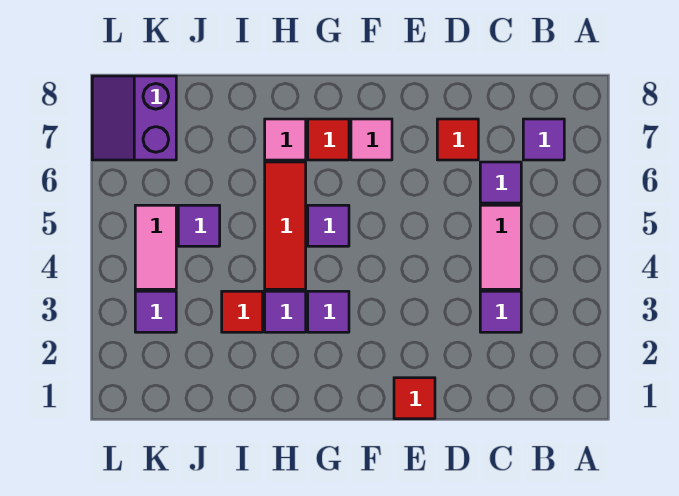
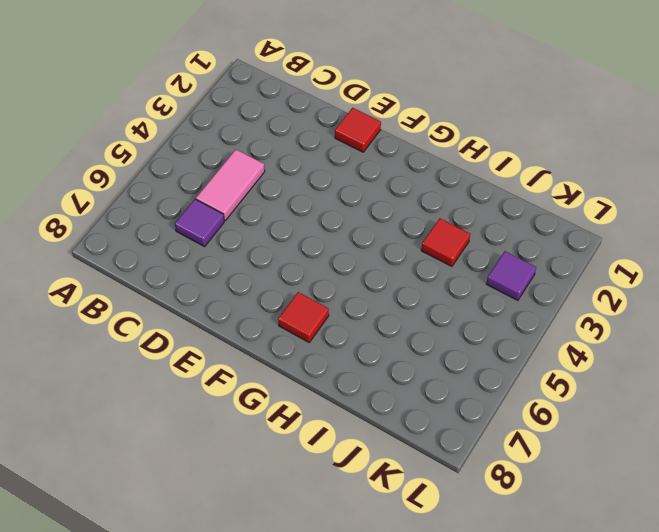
none -> purple tile B7 level 1
none -> purple tile C3 level 1
none -> red tile D7 level 1

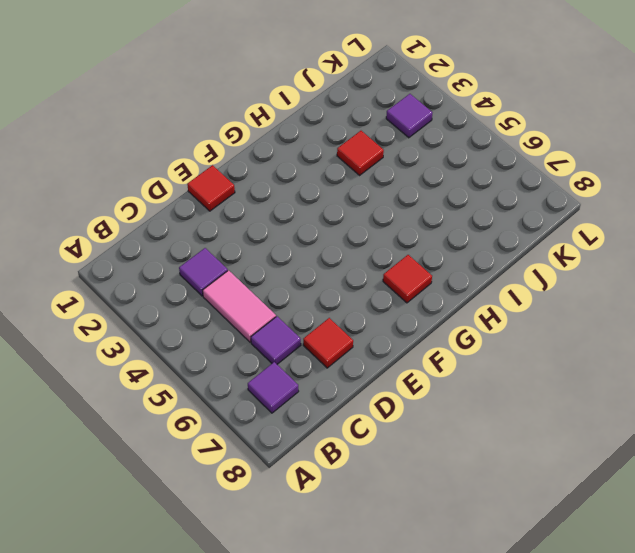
none -> pink tile F7 level 1
none -> purple tile G3 level 1
none -> purple tile G5 level 1

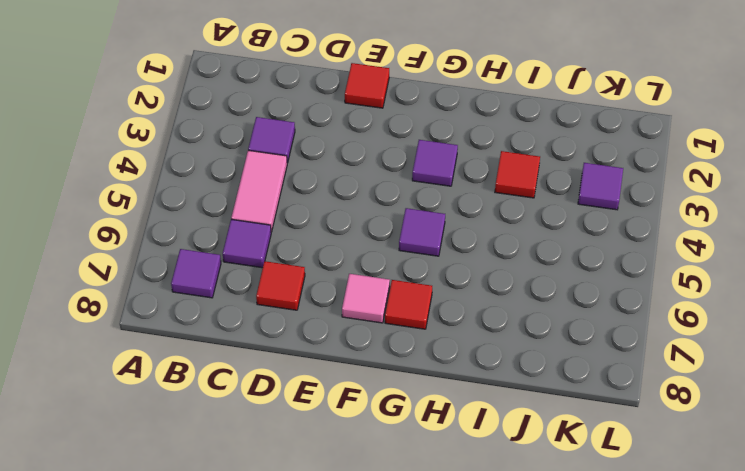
none -> purple tile H3 level 1
none -> red tile H4:H6 level 1
none -> pink tile H7 level 1

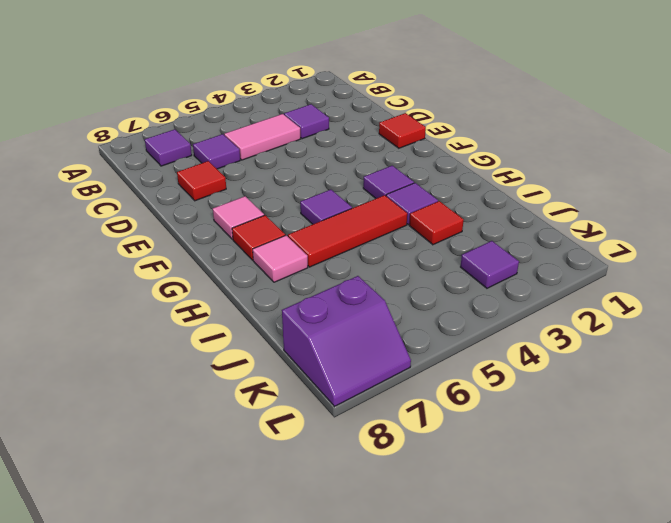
none -> purple tile J5 level 1
none -> pink tile K4:K5 level 1

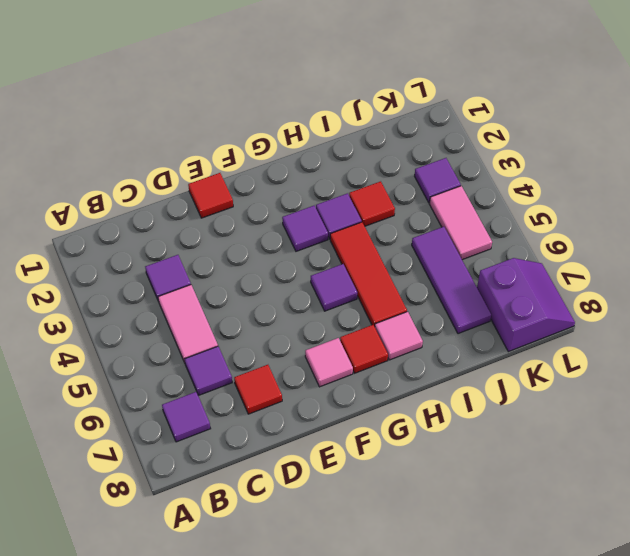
purple tile J5:J7 level 1 -> purple tile J5 level 1

